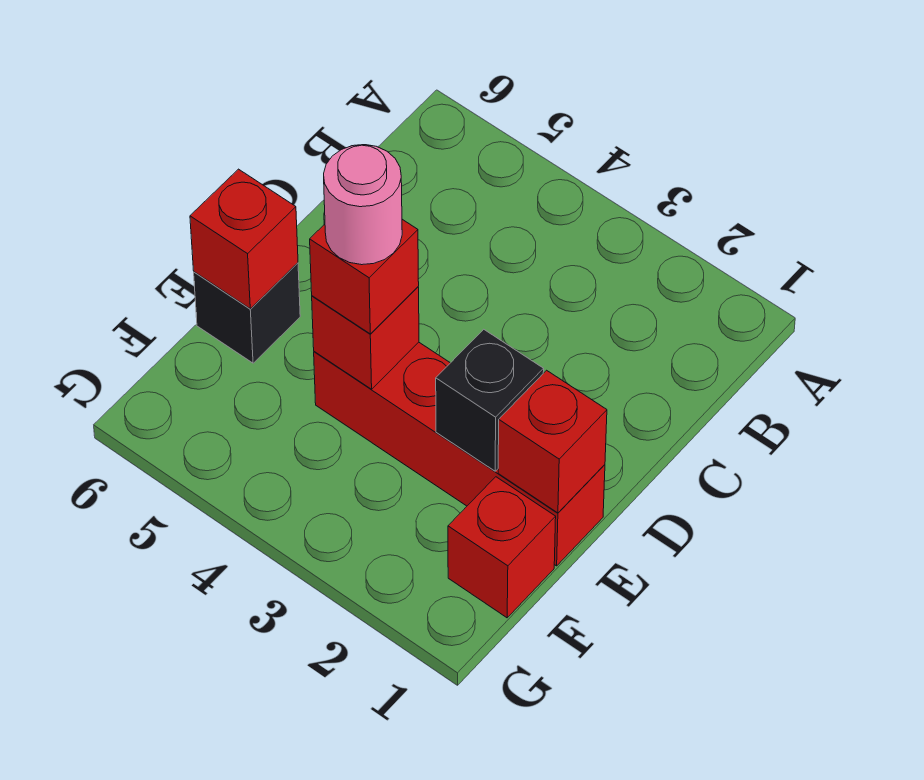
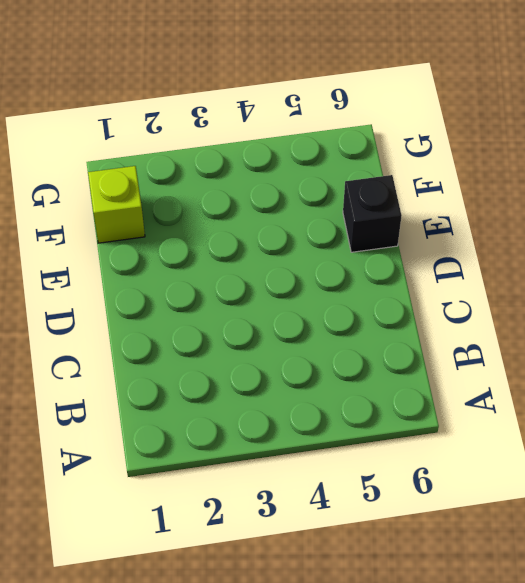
lime brick F1 level 1 -> red brick F1 level 1
none -> red brick E1:E4 level 1
none -> red brick E1 level 2

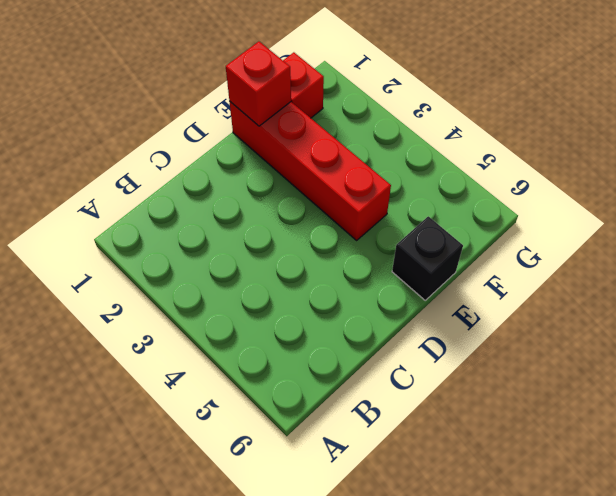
none -> black brick E2 level 2
none -> red brick E4 level 2

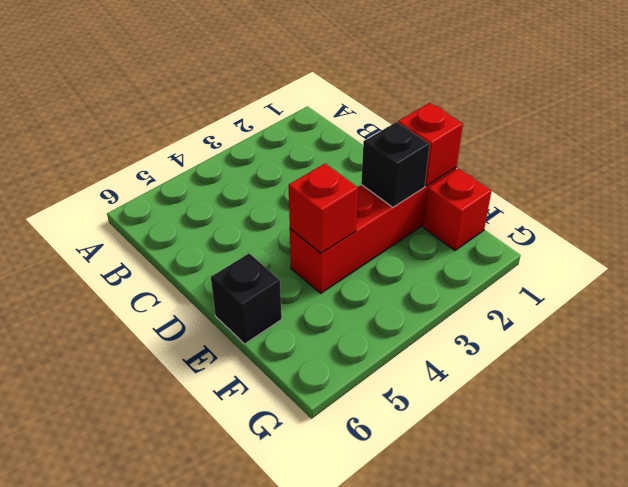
none -> red brick E6 level 2
none -> red brick E4 level 3

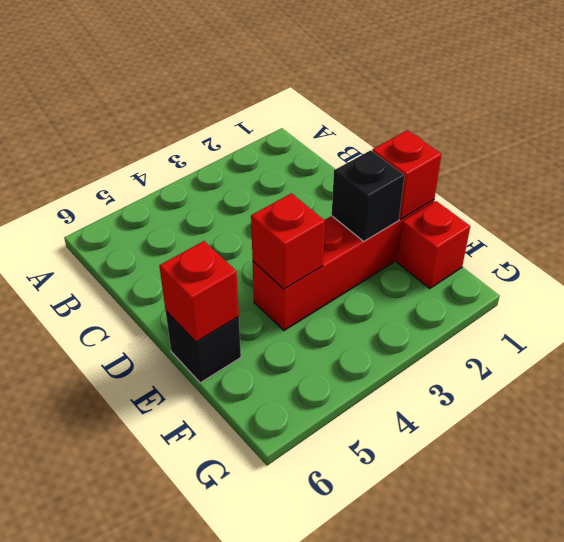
none -> red brick E4 level 3
none -> pink round brick E4 level 4

